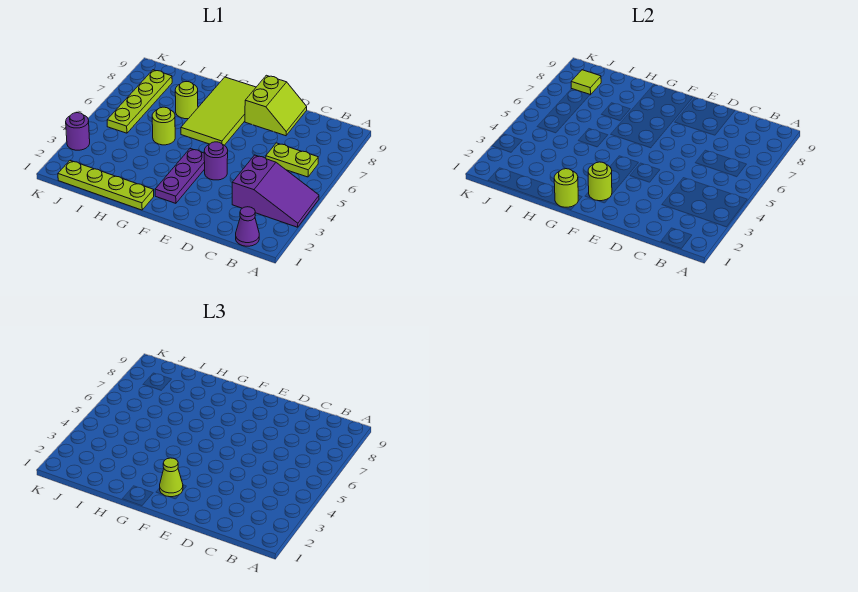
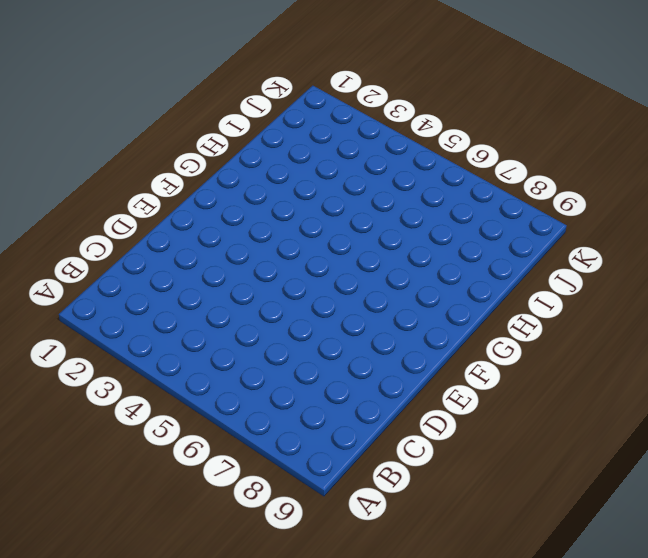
none -> purple slope A3:C4 level 1 top C
none -> purple cone B1 level 1
none -> lime plate B6:C6 level 1

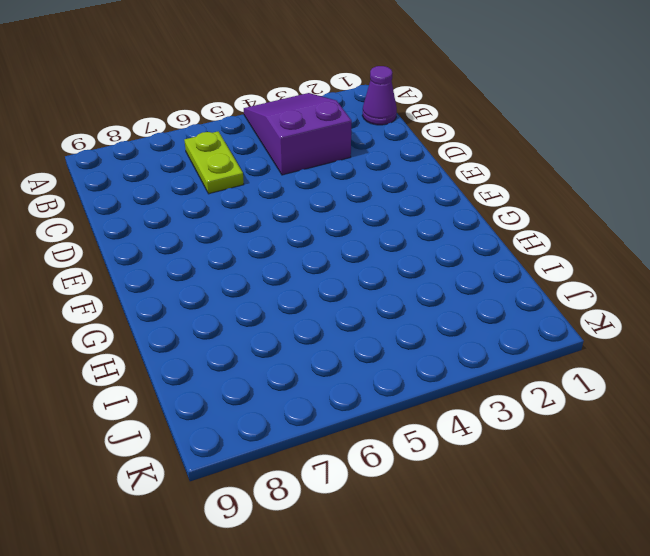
none -> lime slope D8:E9 level 1 top E
none -> purple round brick E4 level 1
none -> purple plate F2:F4 level 1

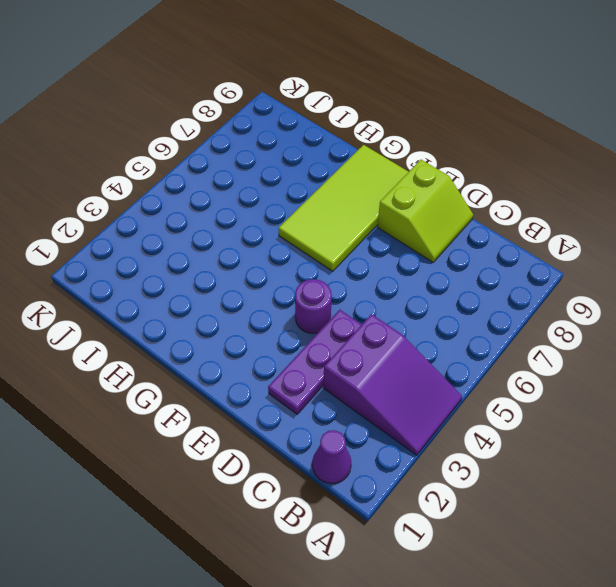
purple plate D2:D4 level 1 -> purple plate F2:F4 level 1
none -> lime plate B6:C6 level 1
none -> lime plate G1:J1 level 1
none -> lime round brick H5 level 1

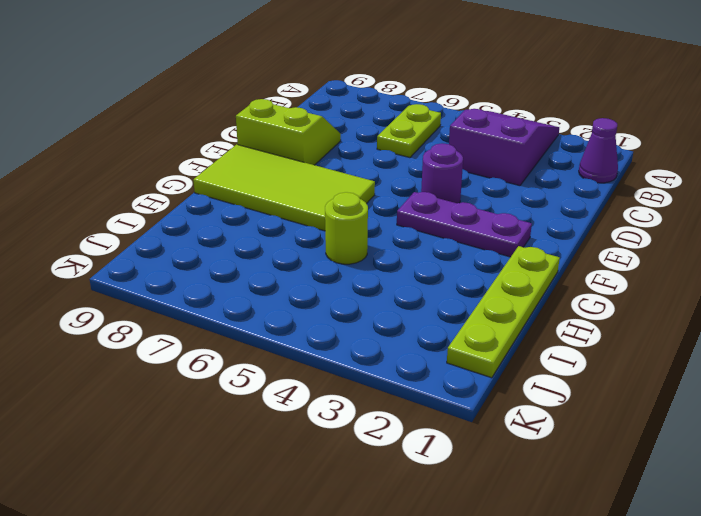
none -> lime round brick H7 level 1
none -> lime plate J5:J8 level 1
none -> purple round brick K3 level 1

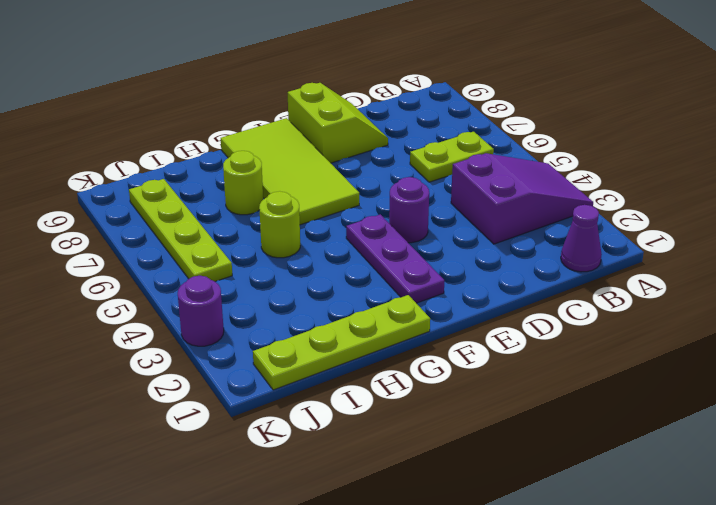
none -> lime round brick F2 level 2
none -> lime round brick G1 level 2
none -> lime tile J8 level 2

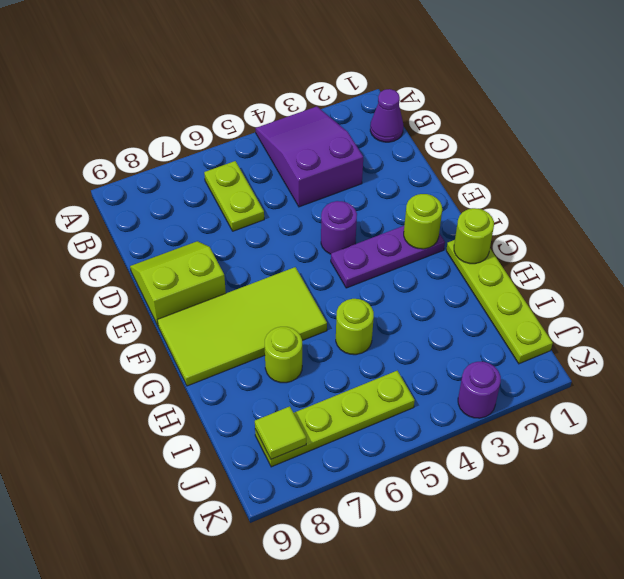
none -> lime cone F2 level 3

